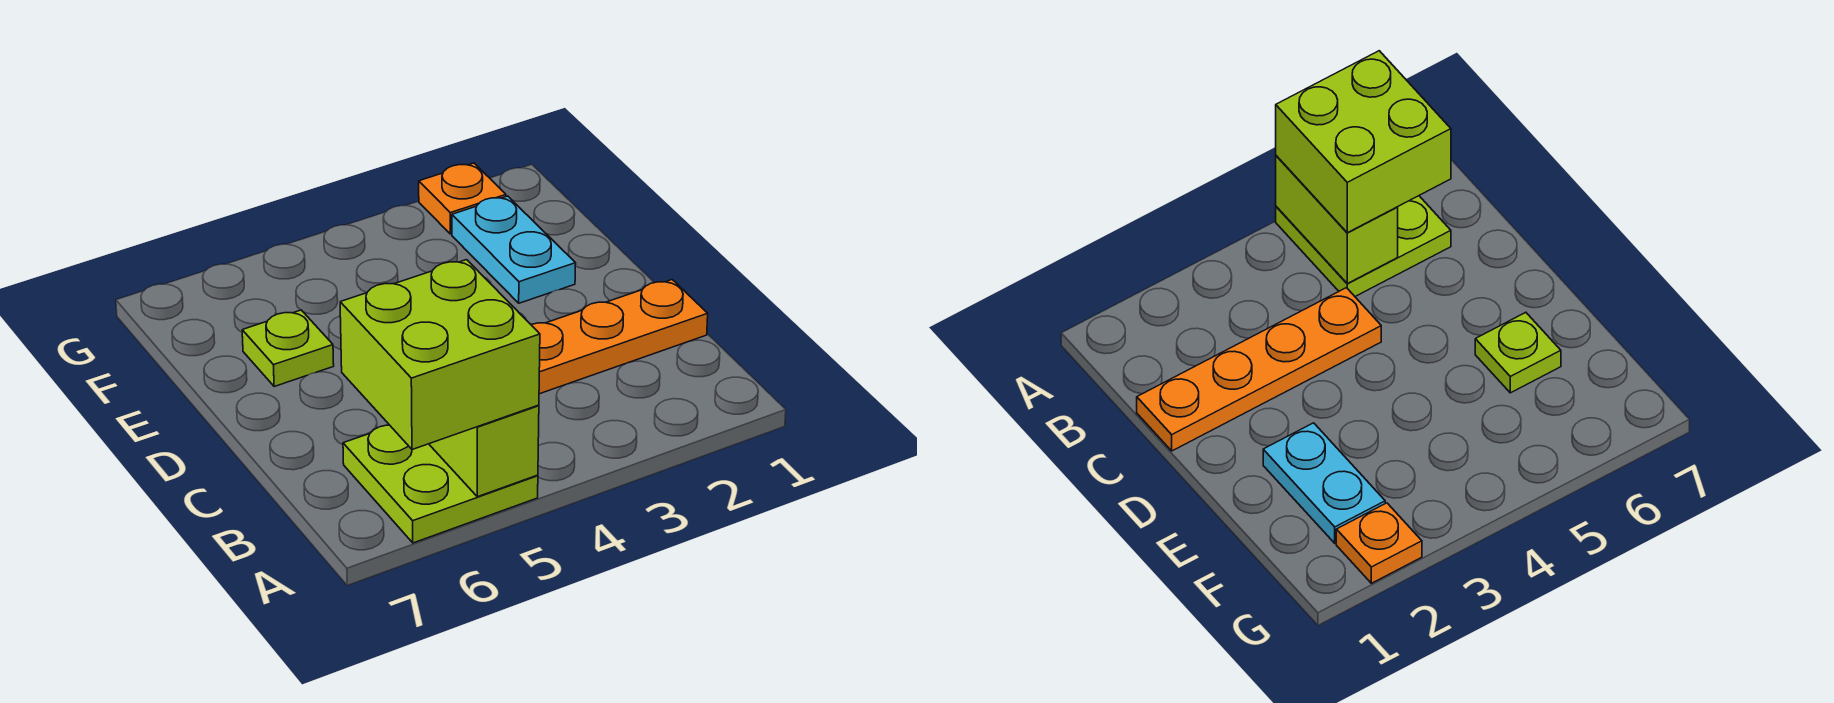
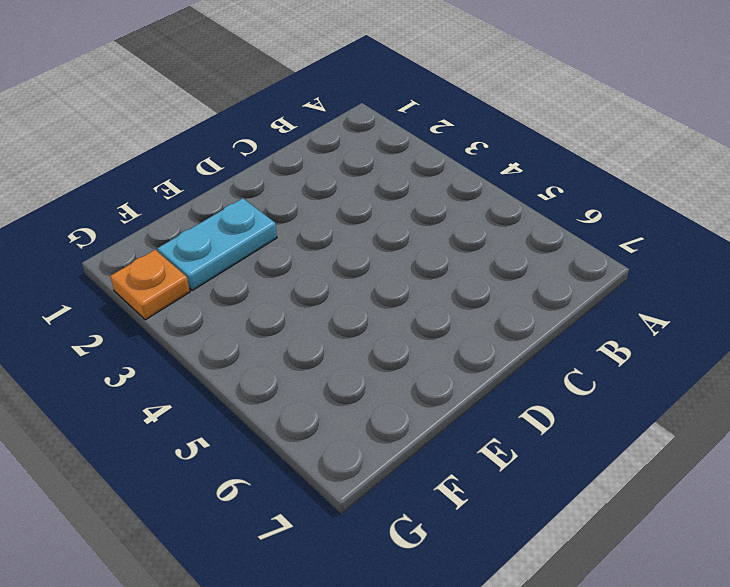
none -> lime plate A5:B6 level 1
none -> orange plate C1:C4 level 1

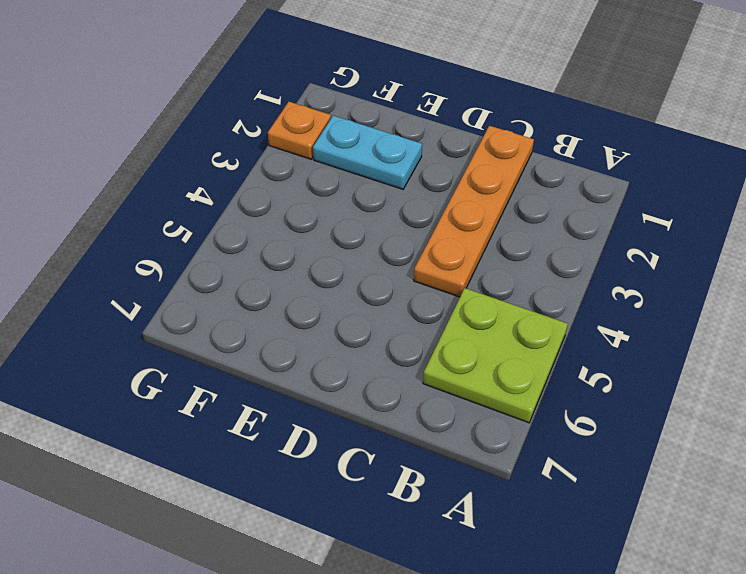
none -> lime plate E6 level 1
none -> lime brick A5:B5 level 2

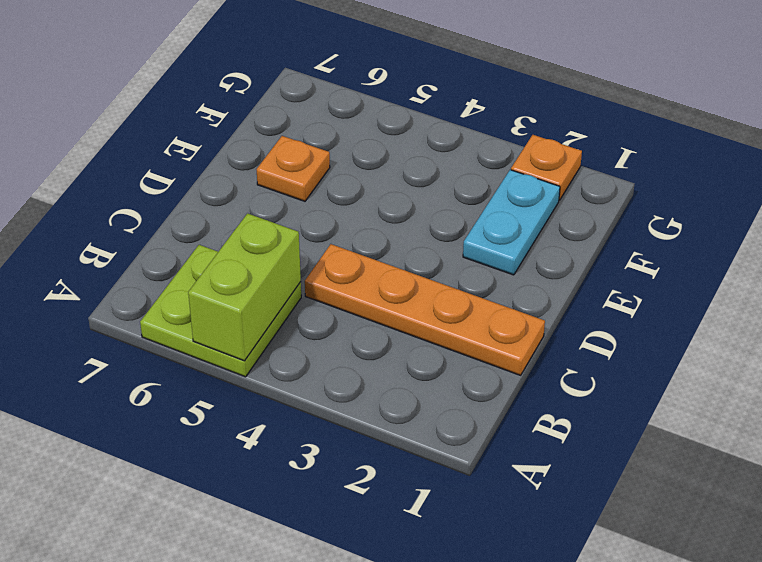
orange plate E6 level 1 -> lime plate E6 level 1
none -> lime brick A5:B6 level 3

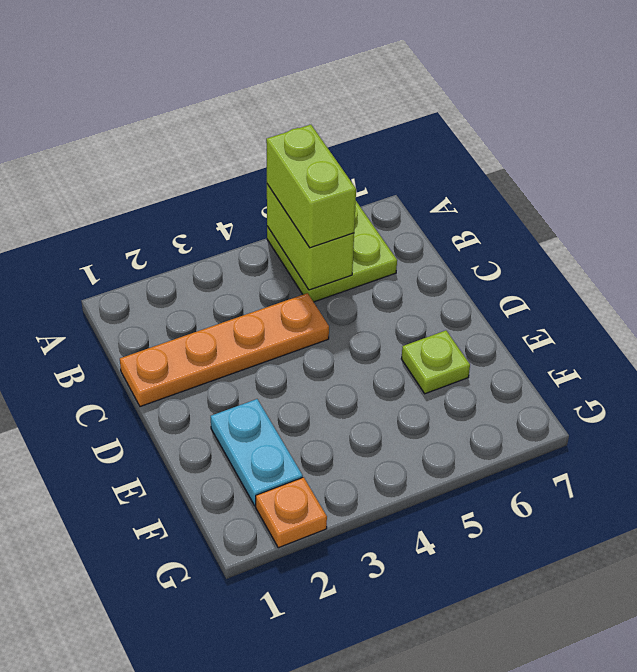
lime brick A5:B5 level 3 -> lime brick A5:B6 level 3

